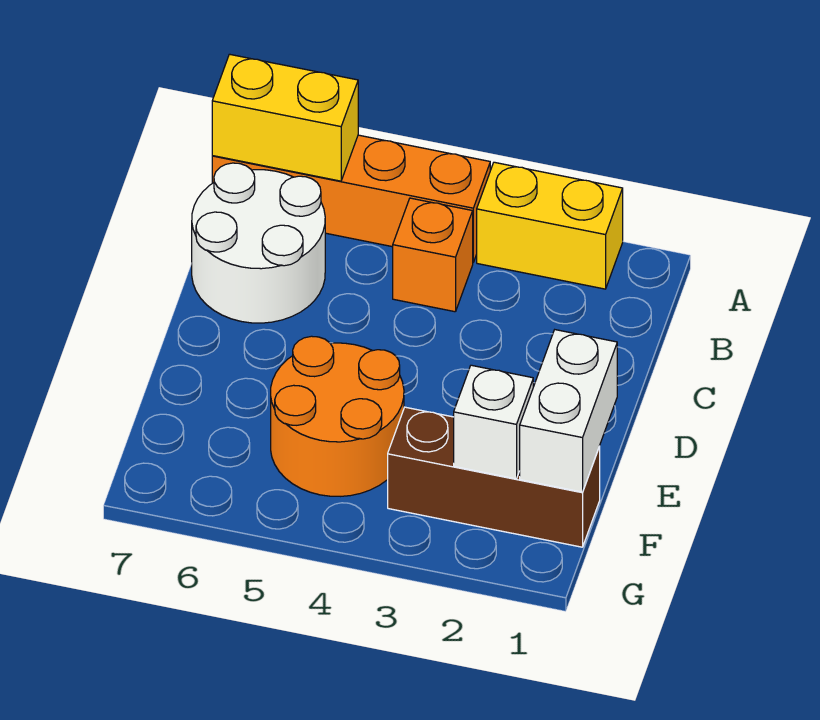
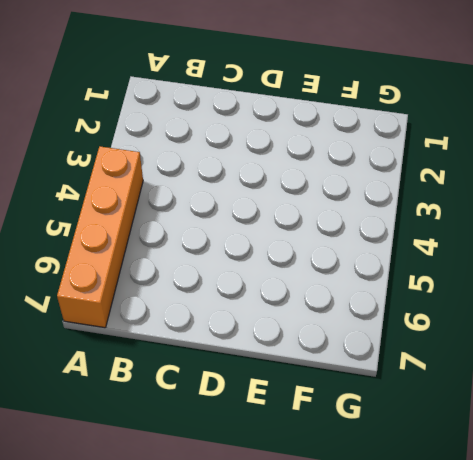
none -> yellow brick A2:A3 level 1
none -> orange brick B4 level 1

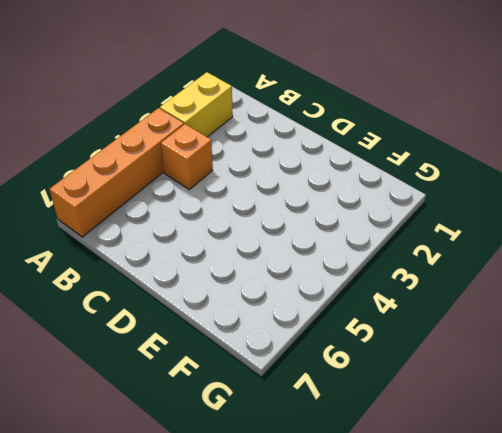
none -> white round brick B6:C7 level 1
none -> orange round brick E4:F5 level 1

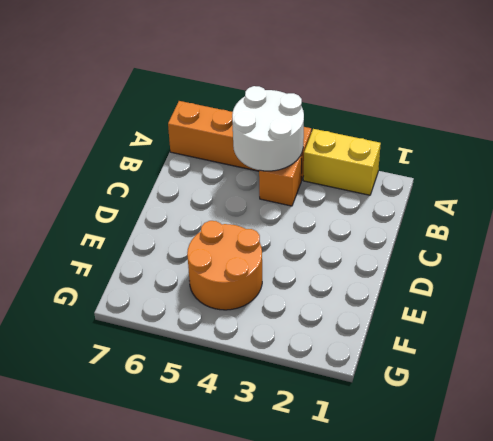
white round brick A4:B5 level 2 -> white round brick B6:C7 level 1
none -> brown brick F1:F3 level 1
none -> yellow brick A6:A7 level 2

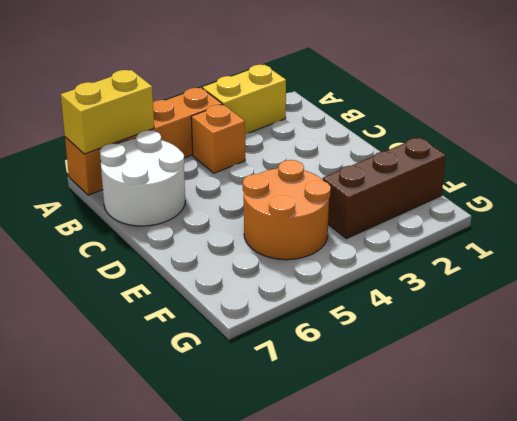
none -> white brick E1:F1 level 2
none -> white brick F2 level 2

